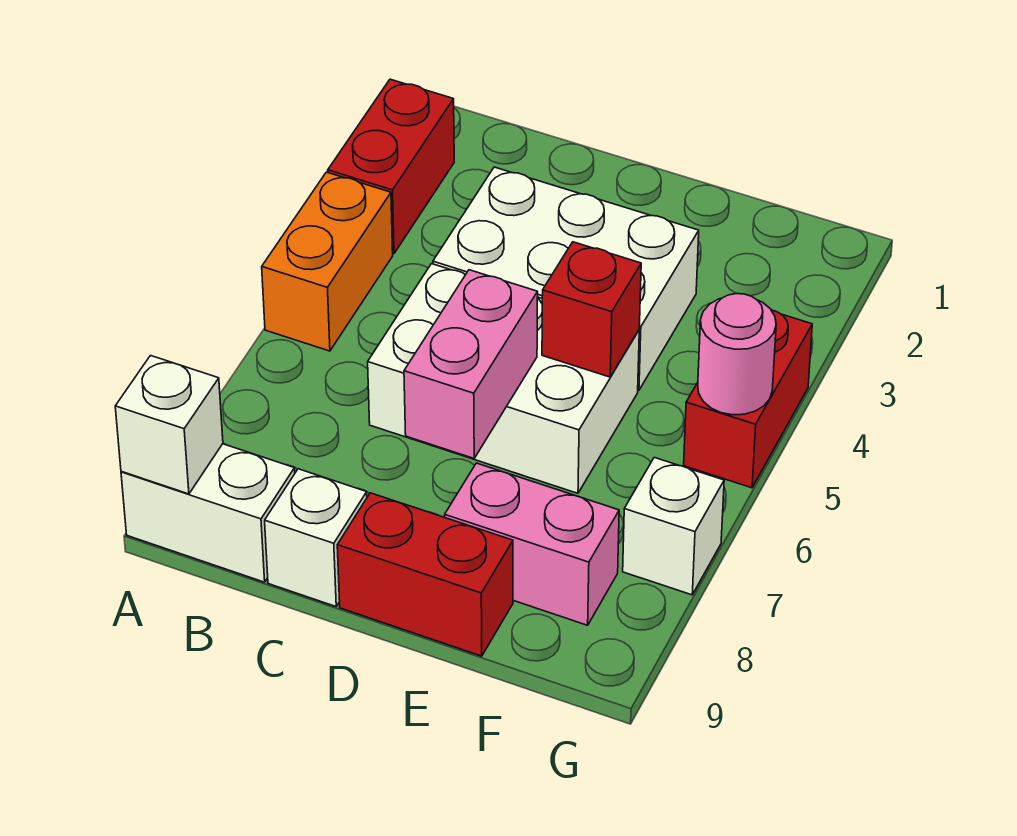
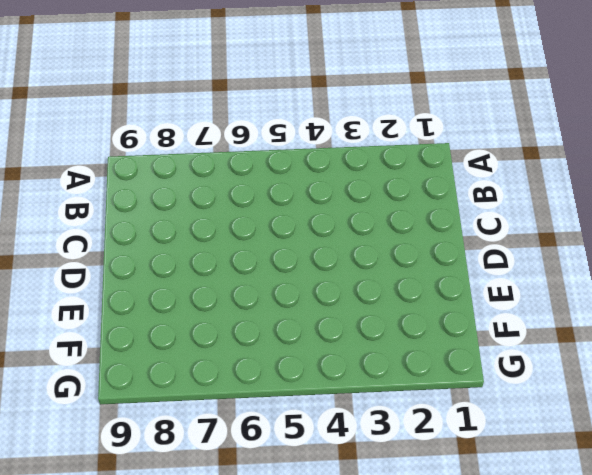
none -> red brick A2:A3 level 1
none -> orange brick A4:A5 level 1
none -> white brick A9:B9 level 1

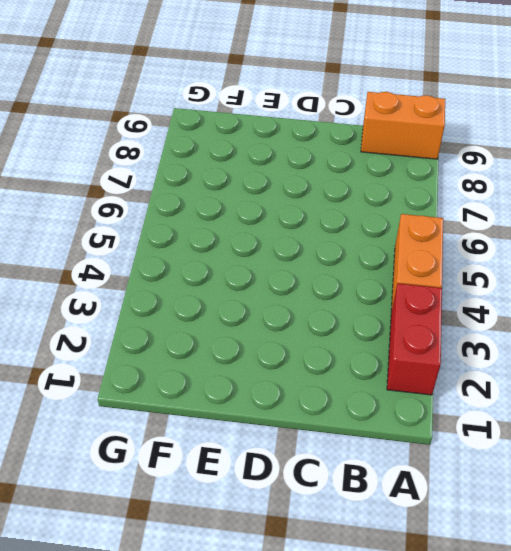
orange brick A9:B9 level 1 -> white brick A9:B9 level 1
none -> white brick C3:E4 level 1
none -> white brick C5:E6 level 1
none -> white brick C9 level 1

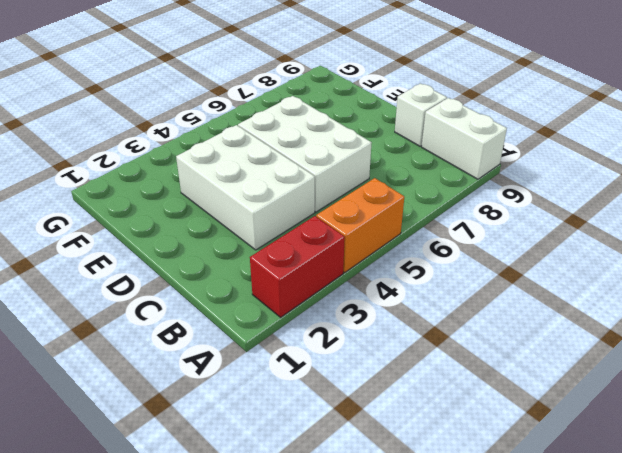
none -> red brick D9:E9 level 1
none -> pink brick E8:F8 level 1
none -> red brick G4:G5 level 1

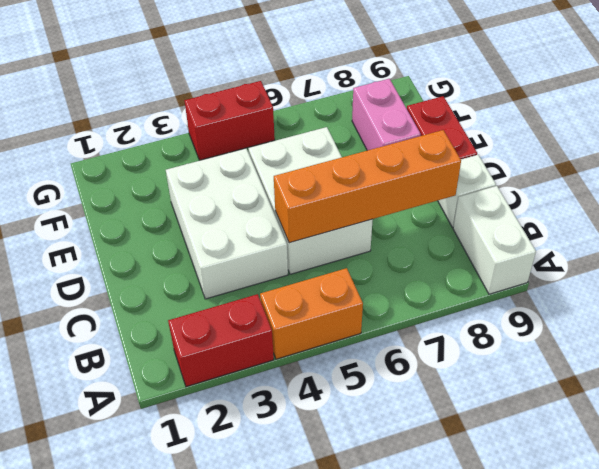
orange brick C5:C8 level 2 -> none
none -> white brick G7 level 1
none -> white brick A9 level 2
none -> pink brick D6:D7 level 2

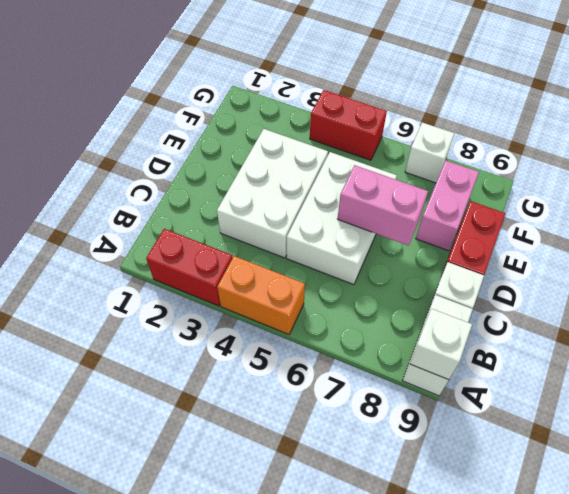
none -> red brick E5 level 2
none -> pink round brick G5 level 2

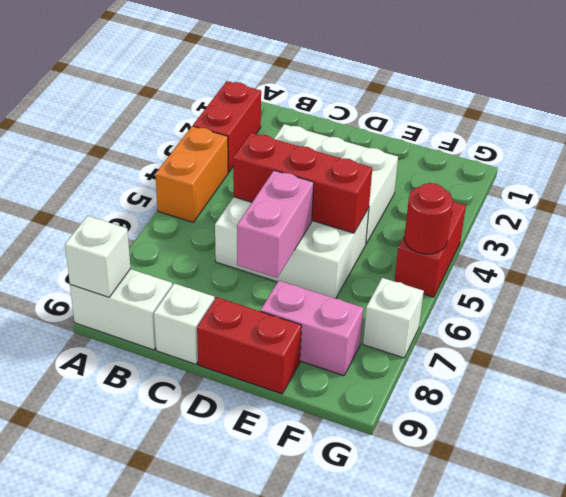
red brick C5:E5 level 2 -> red brick E5 level 2
red round brick G5 level 2 -> pink round brick G5 level 2

